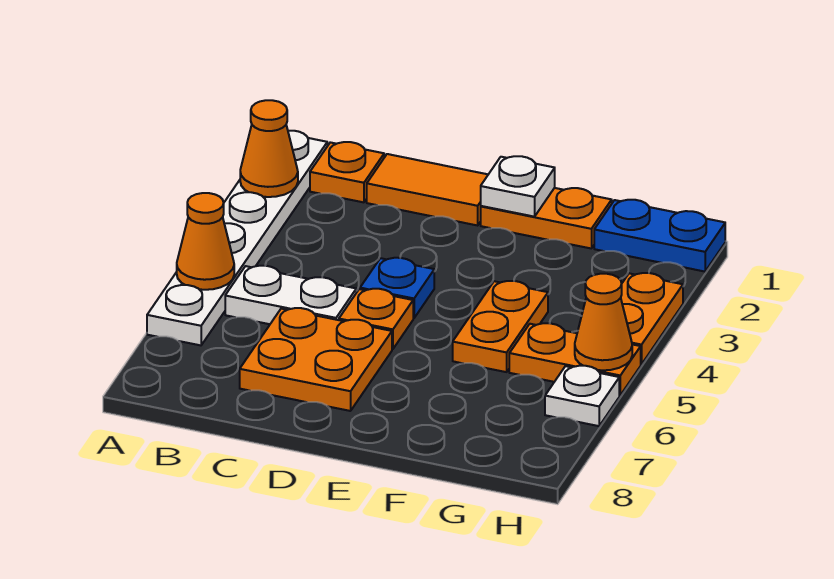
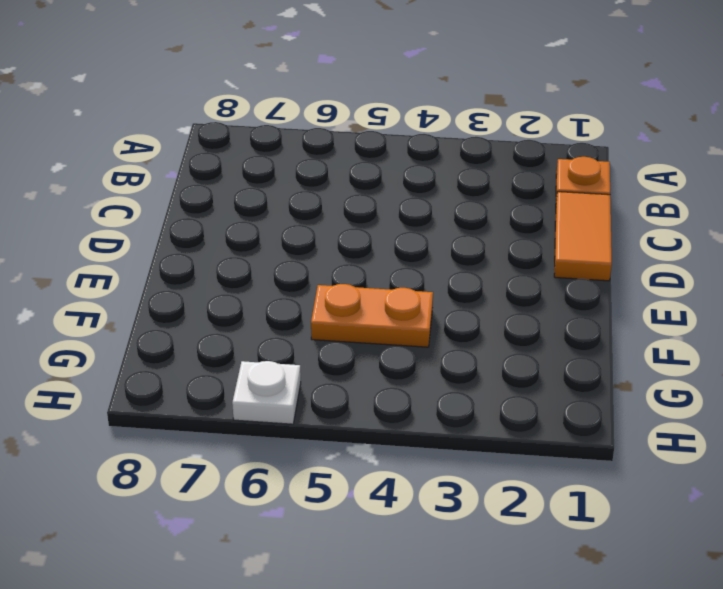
none -> white plate A1:A6 level 1
none -> white plate B5:C5 level 1
none -> orange plate C6:D7 level 1

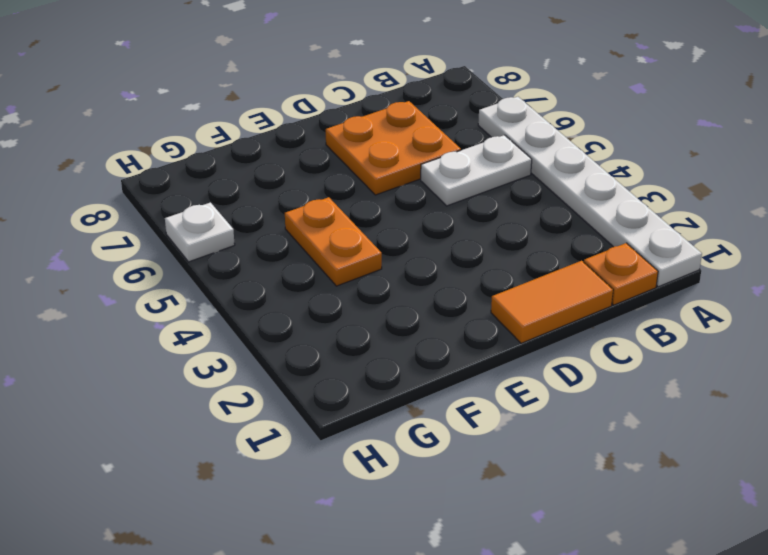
none -> blue plate D4 level 1
none -> orange plate D5 level 1
none -> orange plate E1:F1 level 1

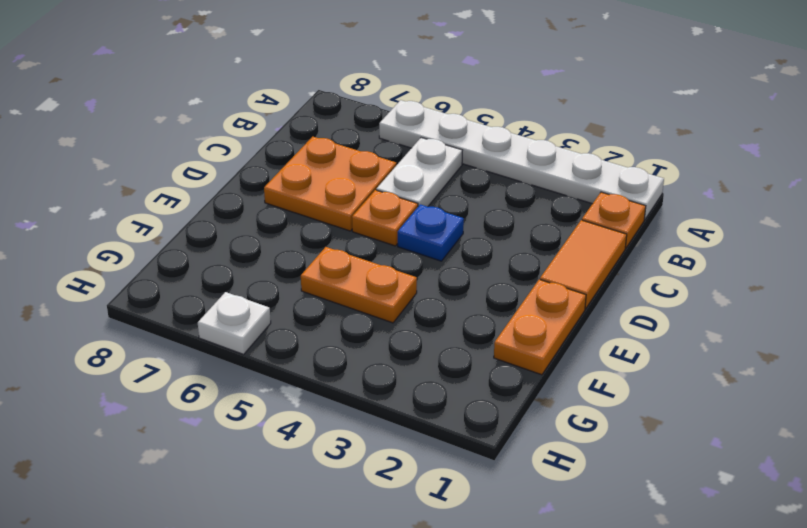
none -> blue plate G1:H1 level 1
none -> orange plate G5:H5 level 1
none -> orange plate H3:H4 level 1

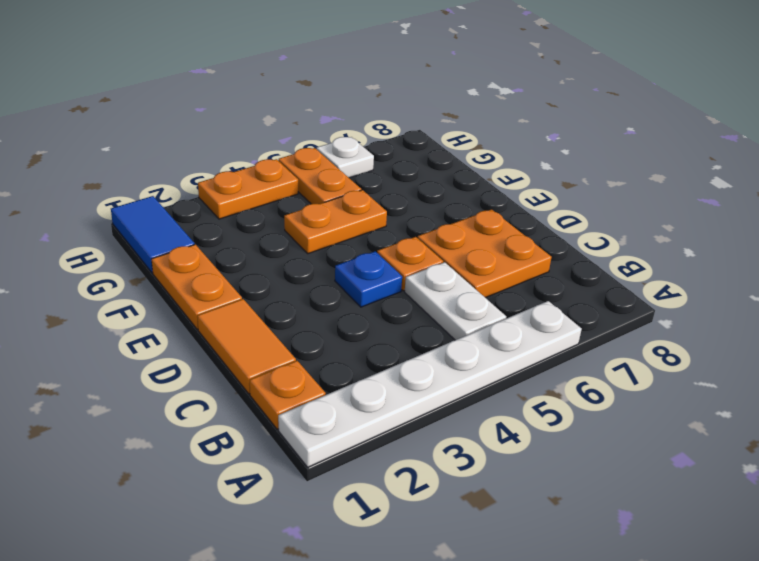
blue tile G1:H1 level 1 -> blue plate G1:H1 level 1
none -> orange cone A2 level 2
none -> orange cone A5 level 2
none -> white plate E1 level 2

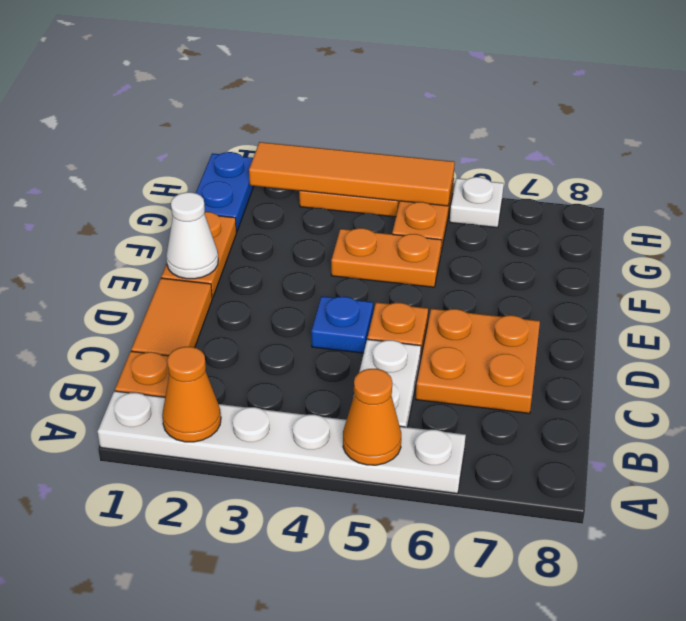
white cone E1 level 2 -> white plate E1 level 2
orange tile H2:H5 level 2 -> orange cone H5 level 2

